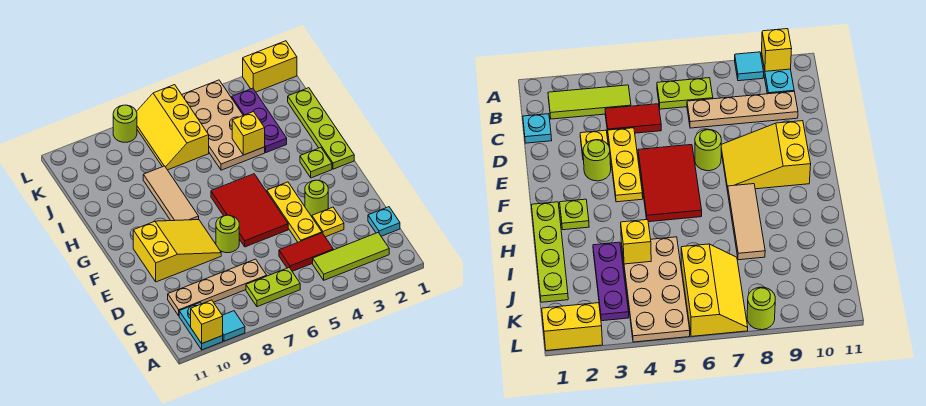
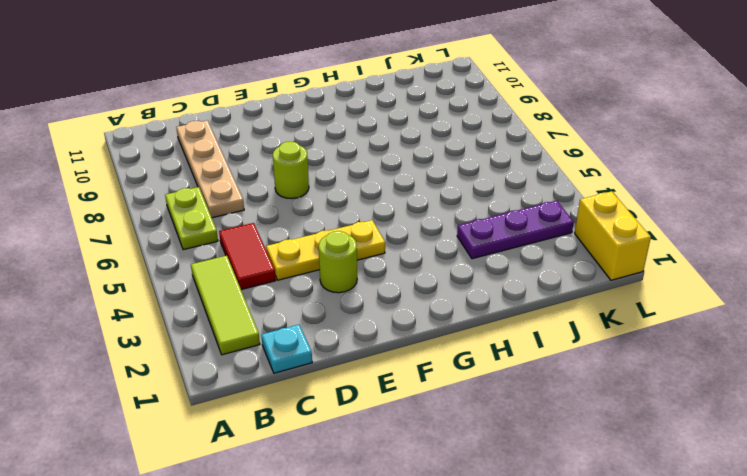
none -> cyan tile A9 level 1
none -> cyan plate A10:B10 level 1
none -> yellow plate D3 level 1

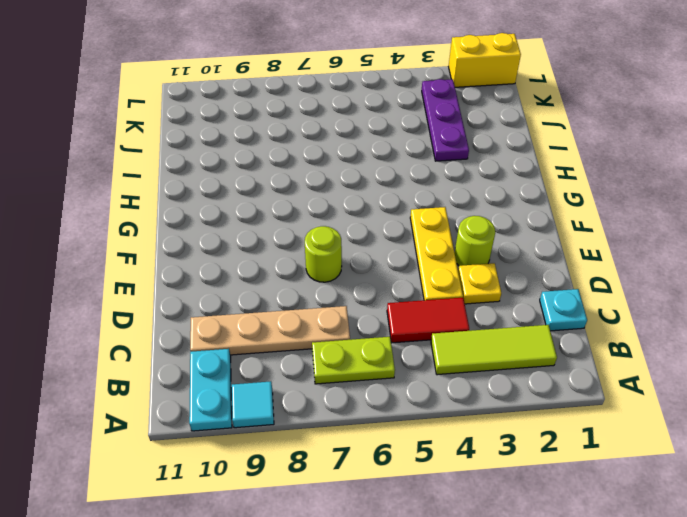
none -> red tile E5:G6 level 1
none -> yellow slope E8:F10 level 1 top 10
none -> lime plate G1:J1 level 1

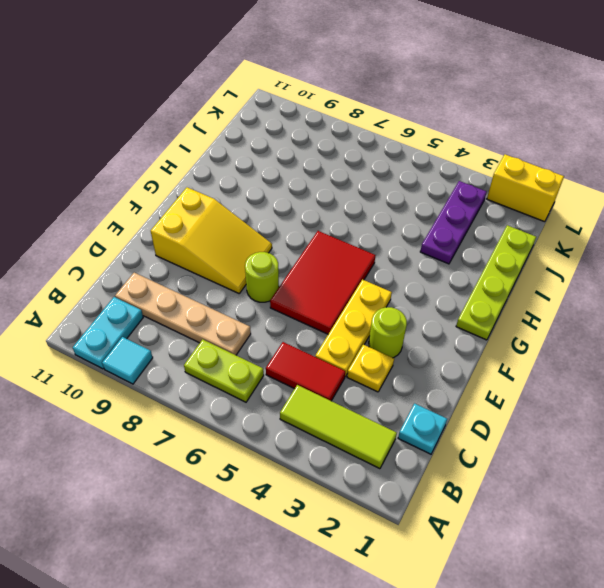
none -> lime plate G2 level 1
none -> tan tile G8:I8 level 1
none -> tan plate I4:L5 level 1

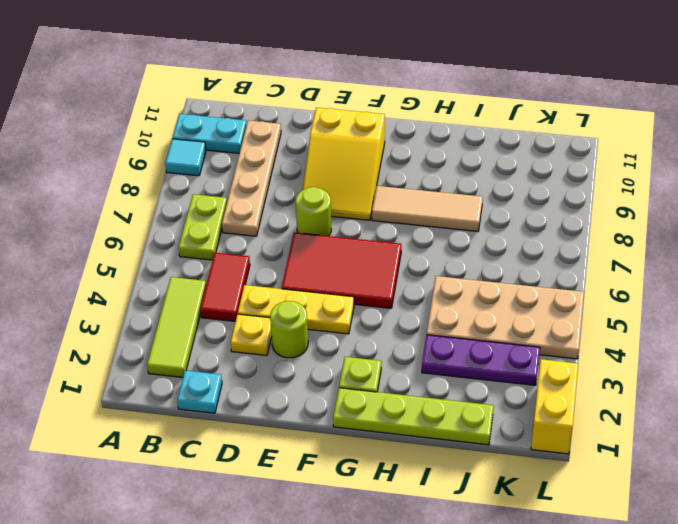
none -> yellow slope J6:L7 level 1 top 6
none -> lime round brick L8 level 1
none -> yellow brick A10 level 2

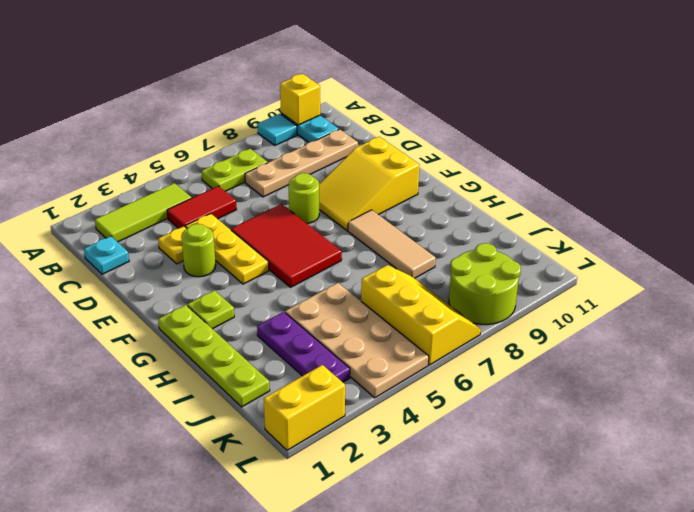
lime round brick K8:L9 level 1 -> lime round brick L8 level 1
none -> yellow brick I4 level 2

